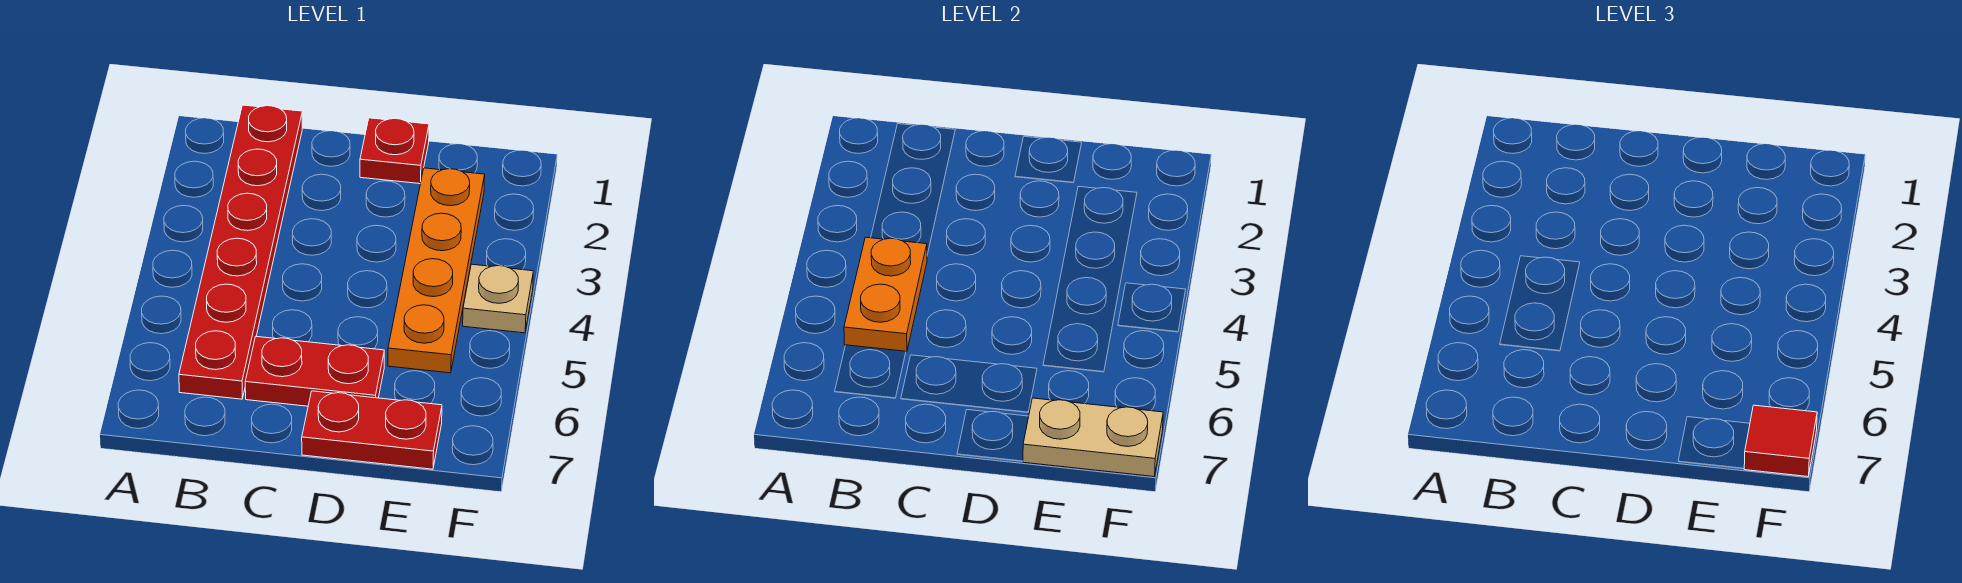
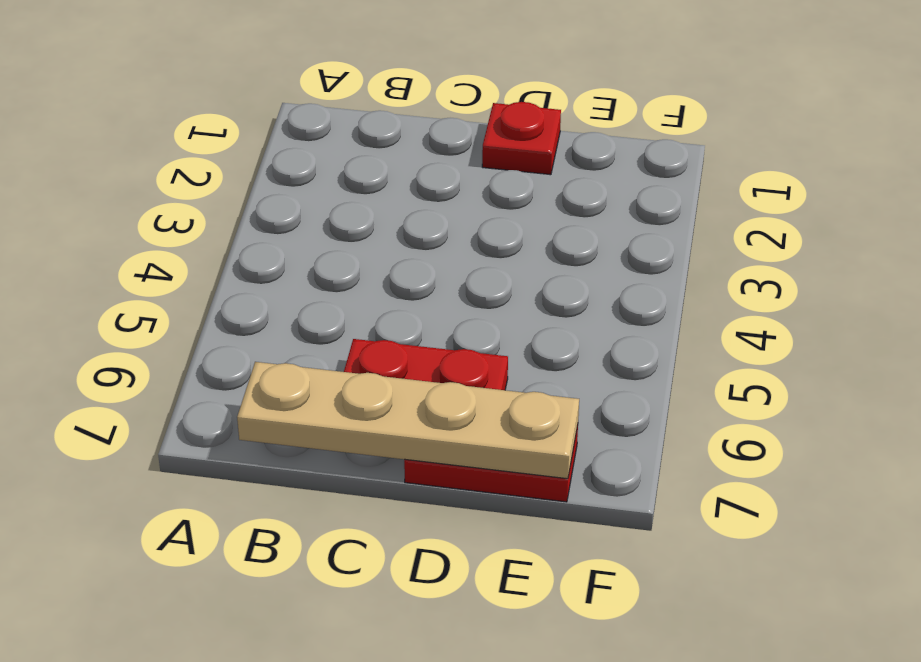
tan plate B7:E7 level 2 -> tan plate E7:F7 level 2
none -> red plate B1:B6 level 1
none -> orange plate E2:E5 level 1

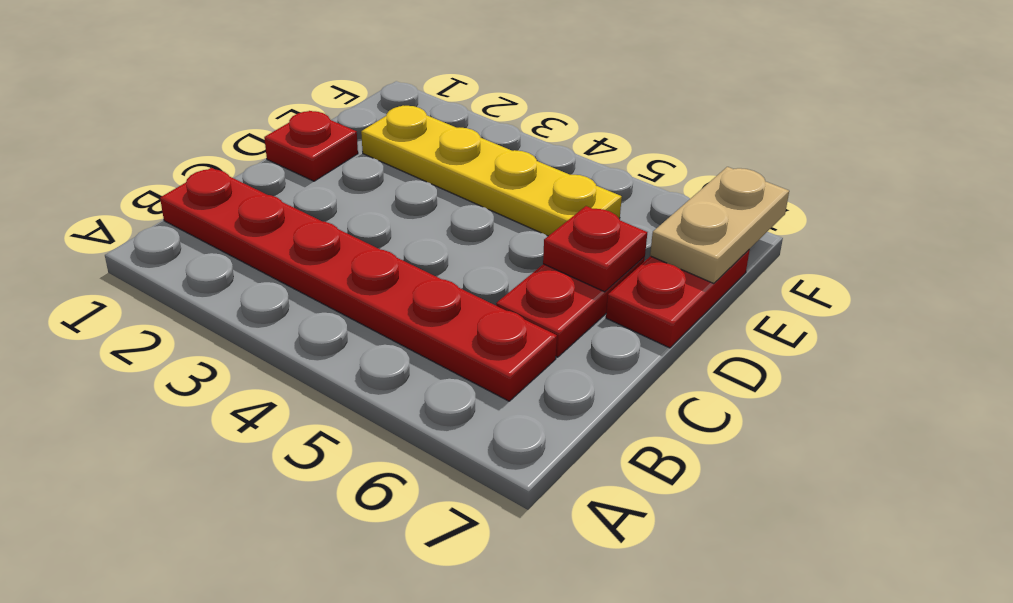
red plate D6 level 2 -> none
yellow plate E2:E5 level 1 -> orange plate E2:E5 level 1
none -> tan plate F4 level 1
none -> orange plate B4:B5 level 2

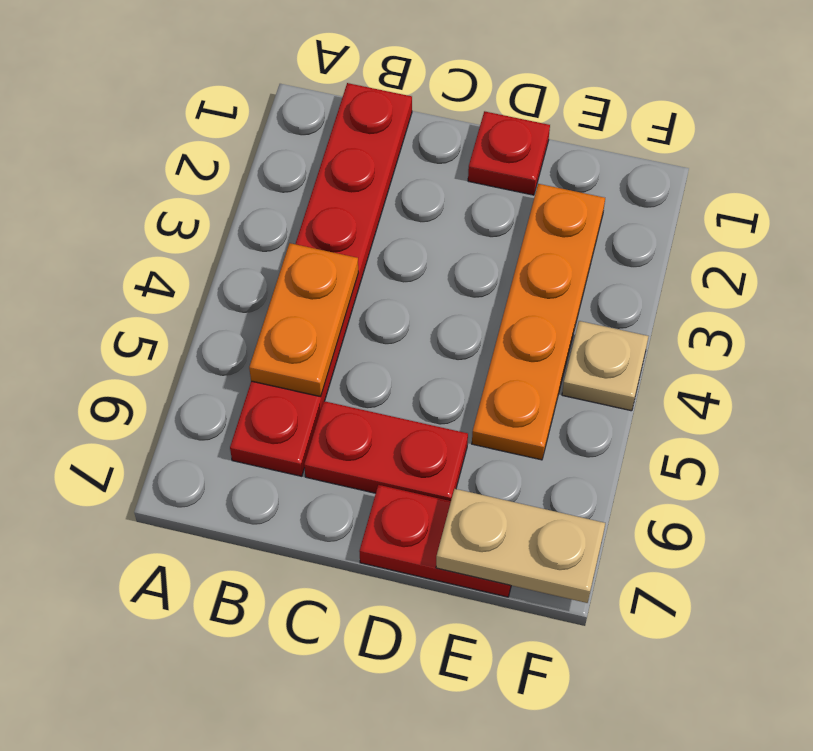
none -> red tile F7 level 3

